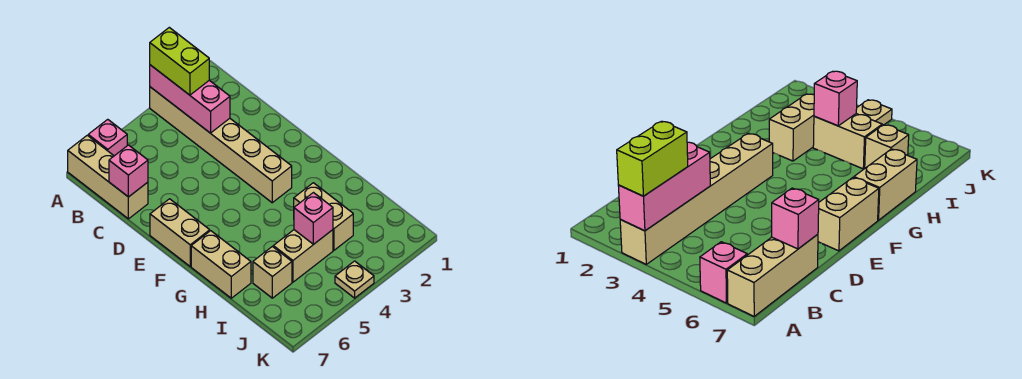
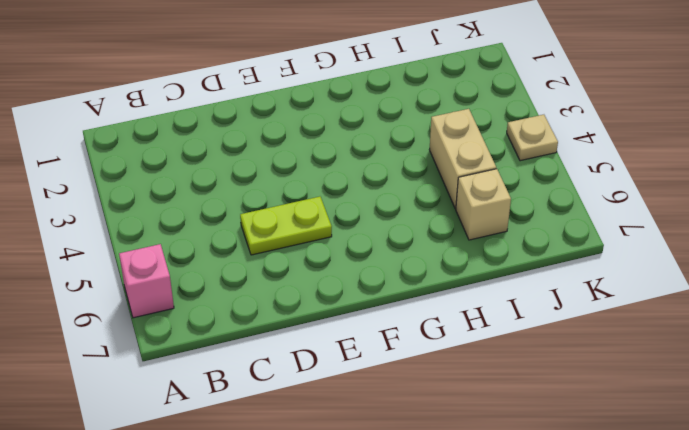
lime plate D5:E5 level 1 -> none
none -> tan brick A3:F3 level 1
none -> tan brick A7:C7 level 1
none -> tan brick E7:F7 level 1

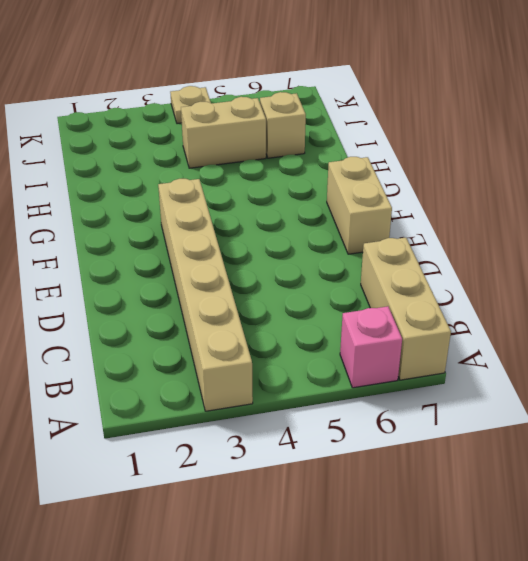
none -> tan brick G7:H7 level 1
none -> tan brick H3:I3 level 1
none -> pink brick A3:C3 level 2

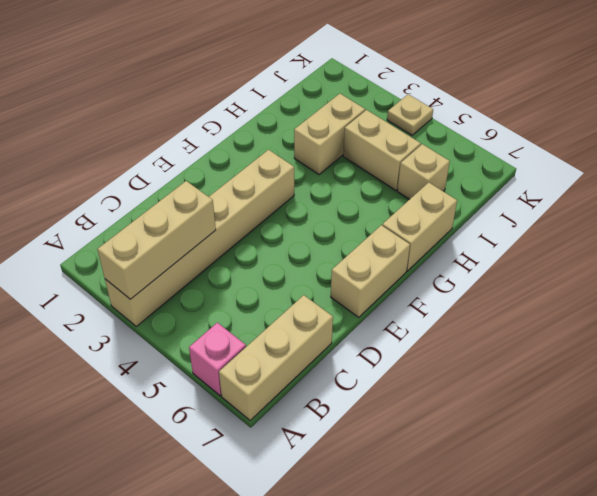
tan brick A3:C3 level 2 -> pink brick A3:C3 level 2
none -> pink brick C7 level 2
none -> pink brick I4 level 2
none -> lime brick A3:B3 level 3

